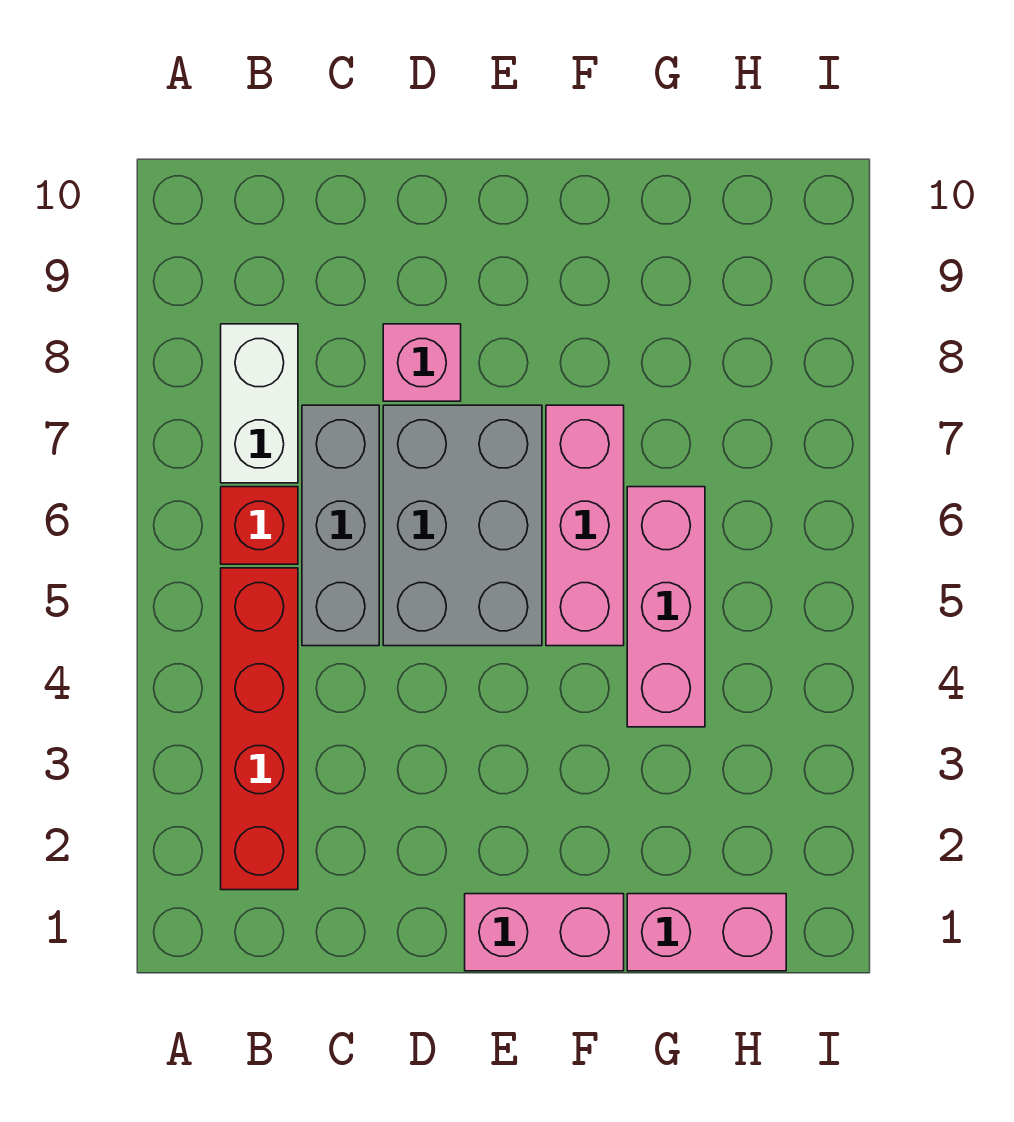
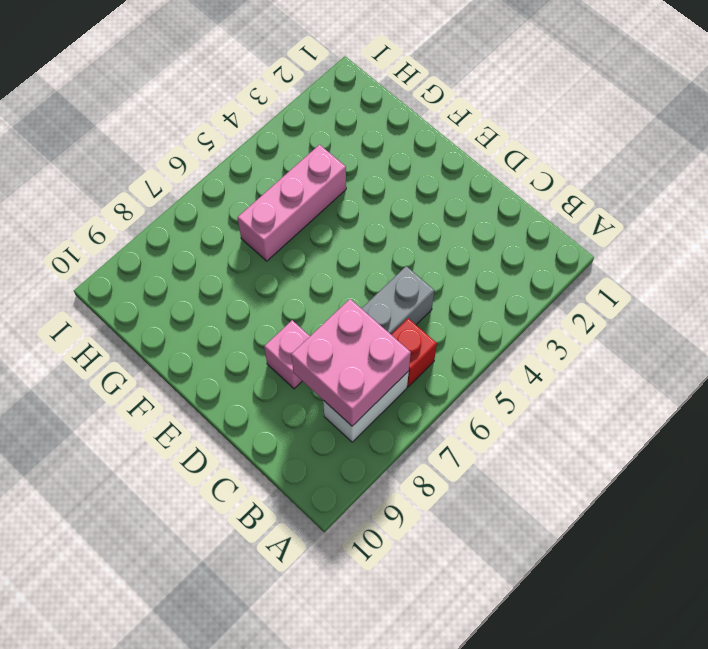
pink brick B7:C8 level 2 -> none
none -> red brick B2:B5 level 1
none -> grey brick D5:E7 level 1

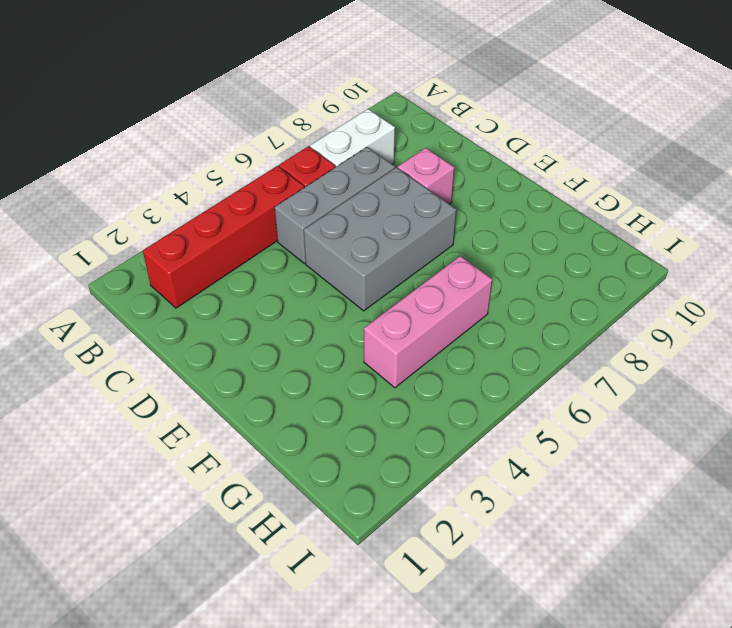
none -> pink brick E1:F1 level 1
none -> pink brick F5:F7 level 1

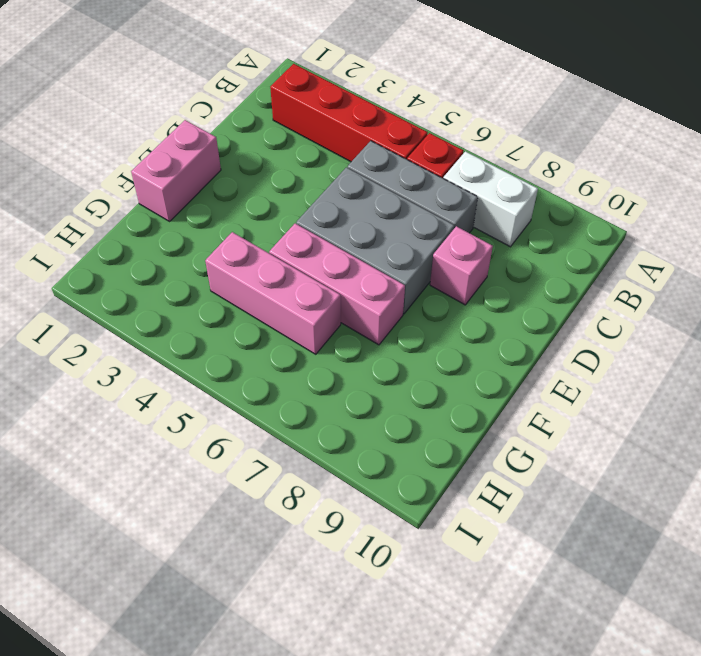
none -> pink brick G1:H1 level 1

